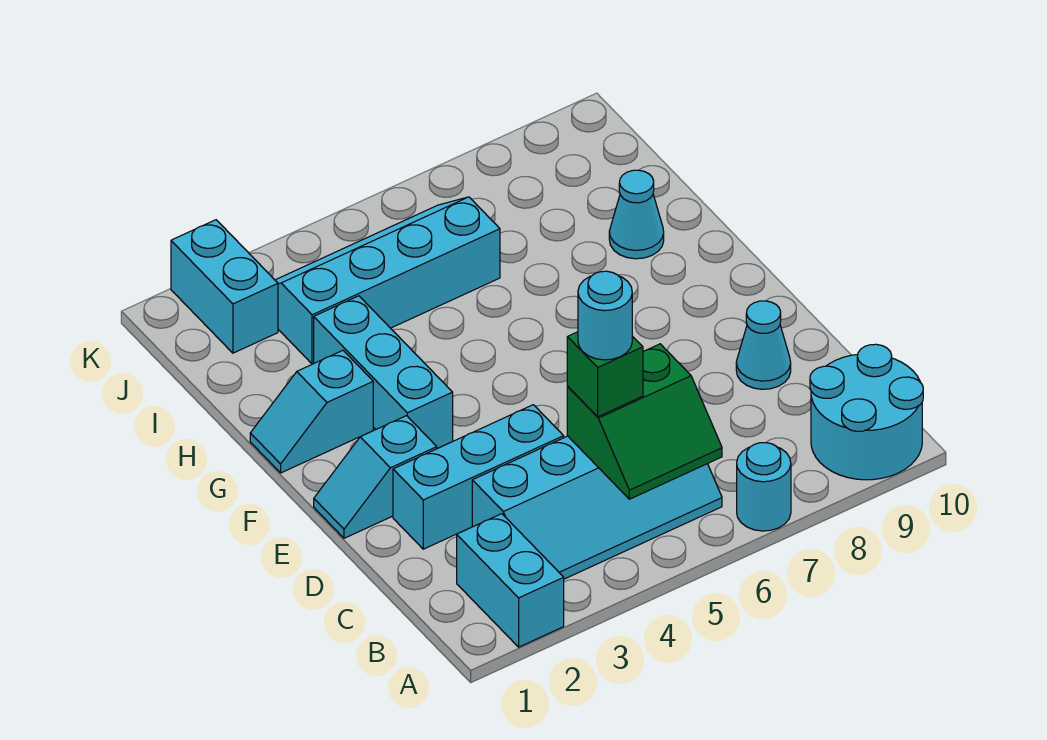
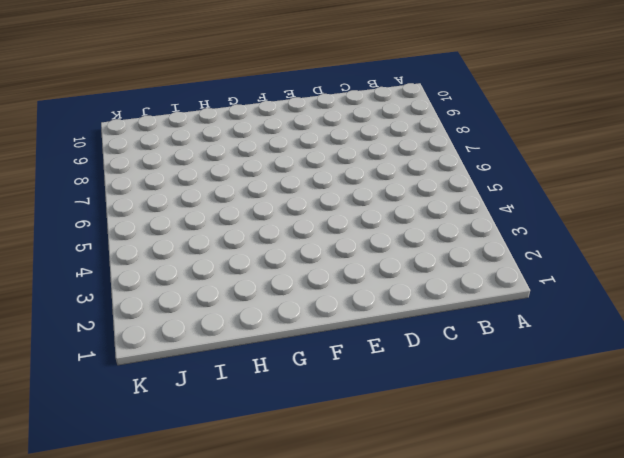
none -> cyan brick A2:B2 level 1
none -> cyan round brick A7 level 1
none -> cyan round brick A9:B10 level 1

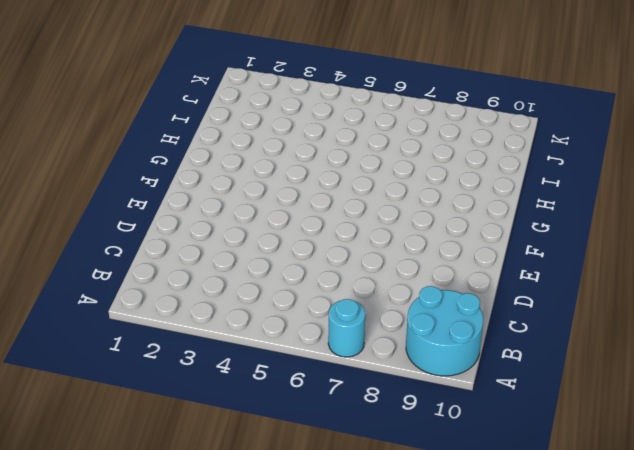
none -> cyan brick A2:B2 level 1
none -> cyan slope B3:C6 level 1 top C
none -> cyan brick D2:D4 level 1

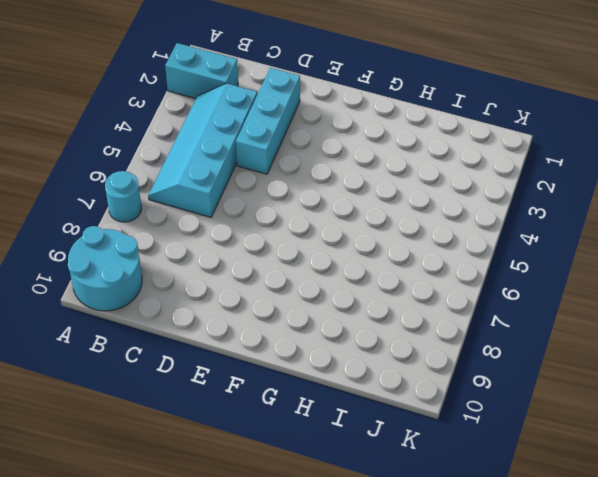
none -> cyan cone D9 level 1
none -> cyan slope E1:E2 level 1 top 2
none -> cyan brick F3:H3 level 1

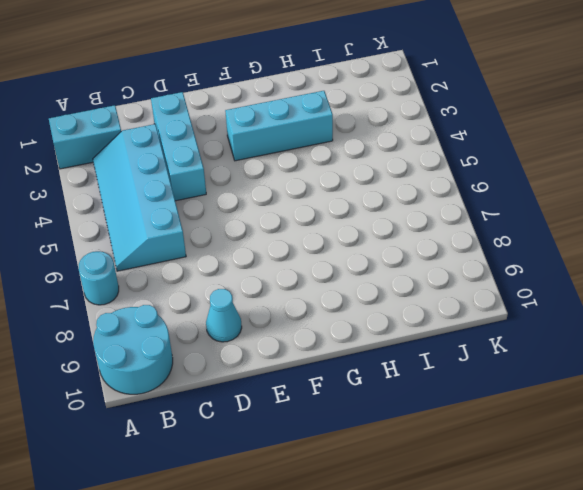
none -> cyan slope E1:E2 level 1 top 2
none -> cyan slope G1:G2 level 1 top 2
none -> cyan cone H9 level 1

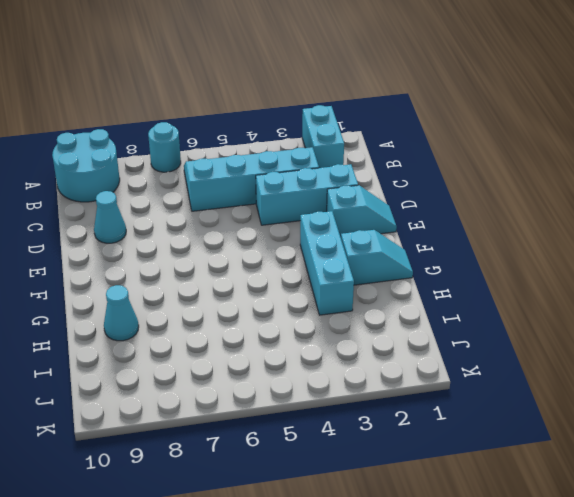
none -> cyan slope I3:J6 level 1 top I
none -> cyan brick J2:K2 level 1
none -> green slope B5:C6 level 2 top C

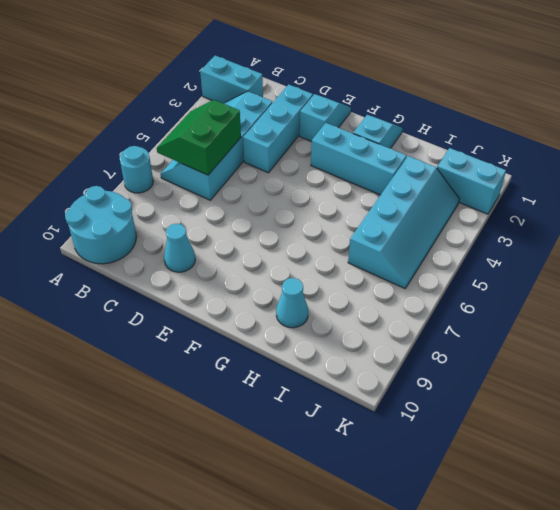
none -> green brick C5 level 3
none -> cyan round brick C5 level 4

